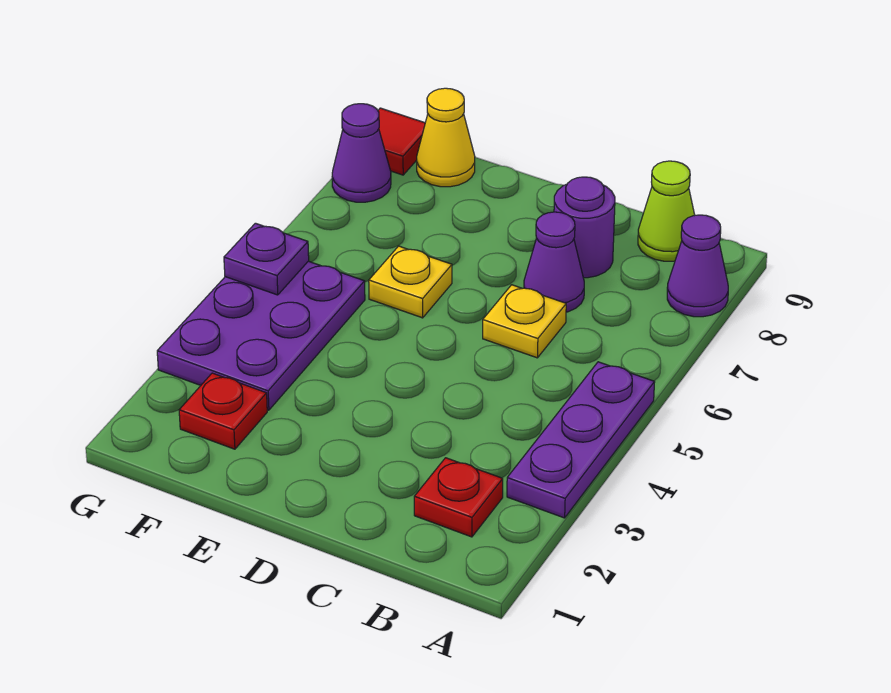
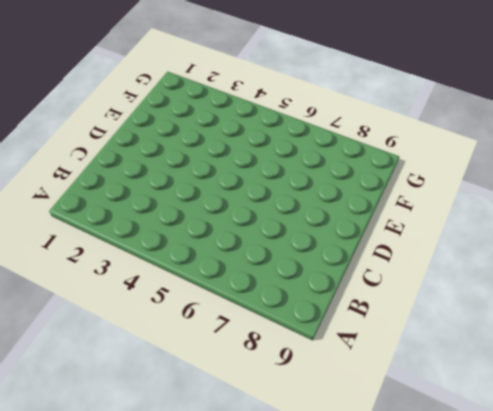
none -> purple plate A3:A5 level 1
none -> purple cone A8 level 1
none -> red plate B2 level 1

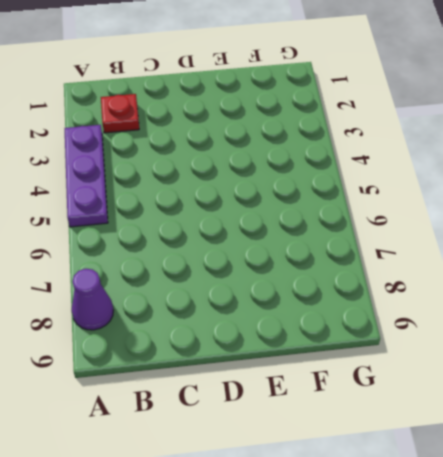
none -> lime cone B9 level 1
none -> yellow plate C6 level 1
none -> purple cone C7 level 1

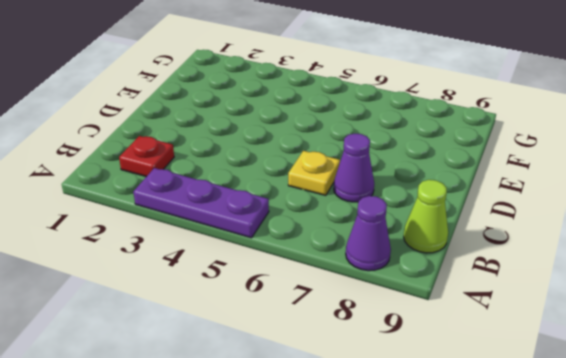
none -> purple round brick C8 level 1
none -> yellow plate E6 level 1
none -> red plate F2 level 1

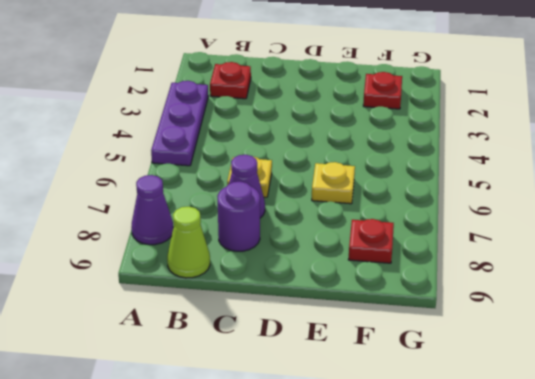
red plate F8 level 1 -> none
none -> purple plate F3:G5 level 1
none -> yellow cone F9 level 1
none -> purple cone G8 level 1

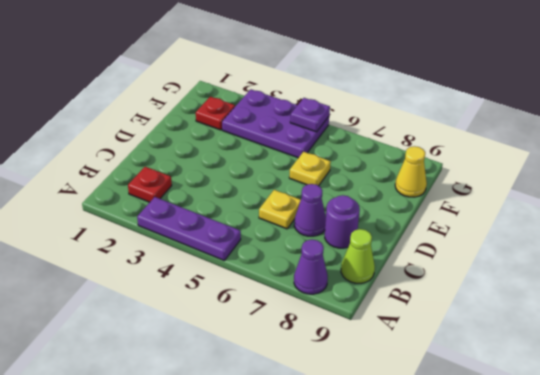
none -> purple cone G8 level 1
none -> red tile G9 level 1

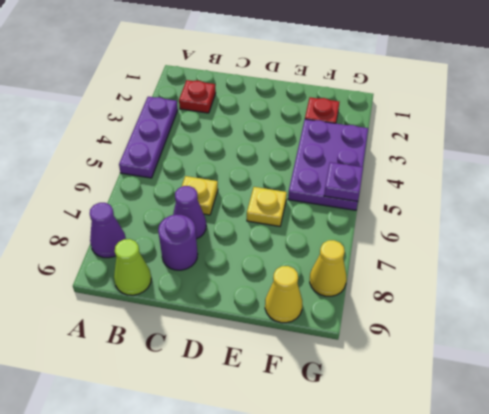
yellow cone G8 level 1 -> purple cone G8 level 1
none -> red tile G9 level 1

